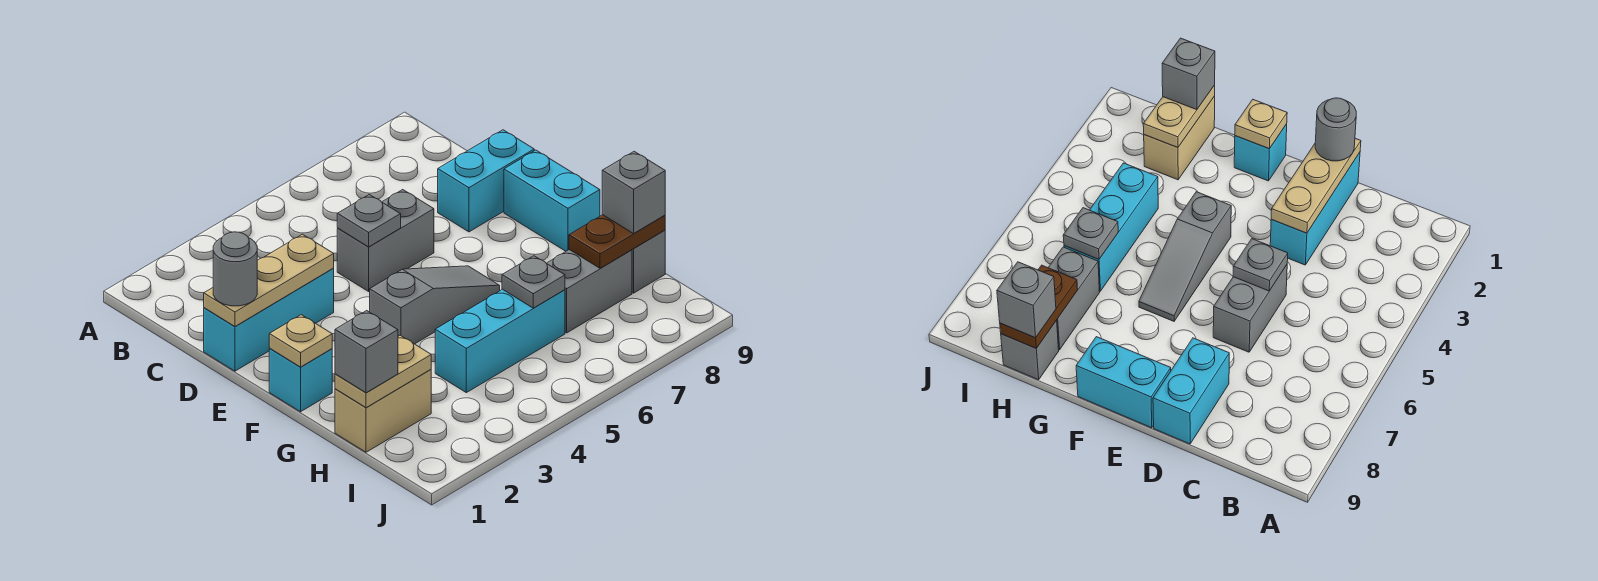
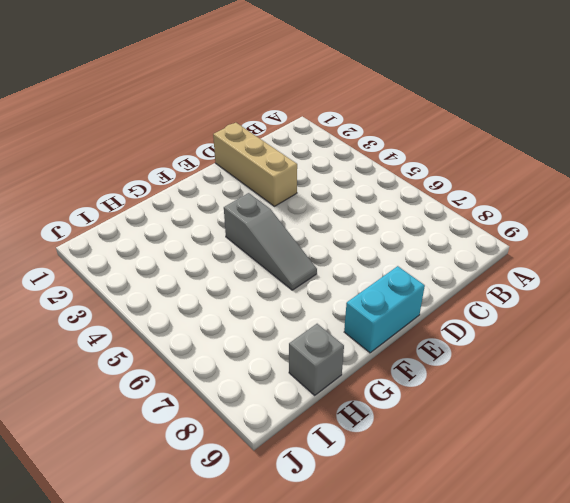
tan brick D1:D3 level 1 -> cyan brick D1:D3 level 1
none -> grey brick D5:D6 level 1
none -> cyan brick D8:D9 level 1
none -> cyan brick F1 level 1

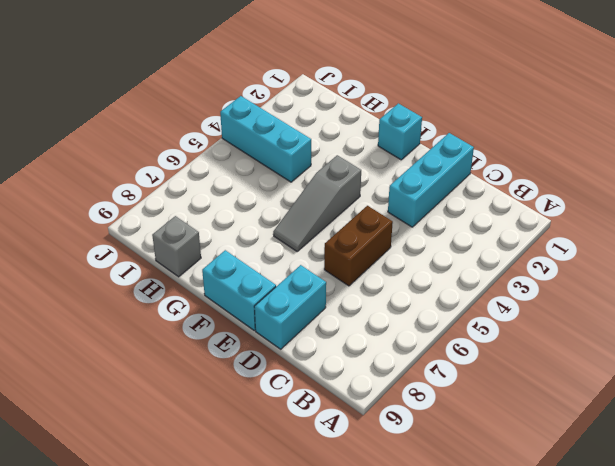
brown brick D5:D6 level 1 -> grey brick D5:D6 level 1
cyan brick H4:J4 level 1 -> cyan brick H4:H6 level 1
none -> tan brick H1:H2 level 1
none -> grey brick H7:H8 level 1
none -> tan plate D1:D3 level 2

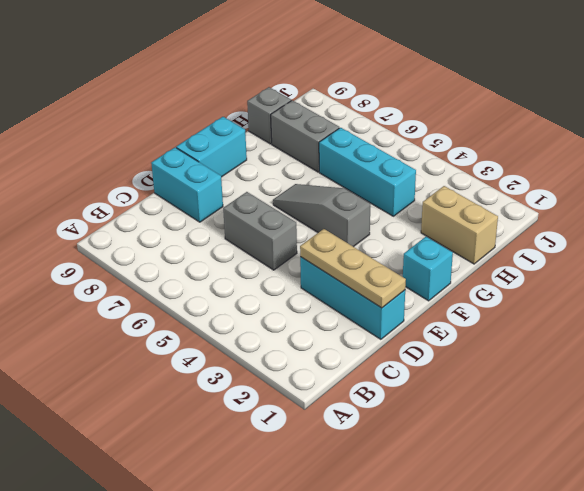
none -> grey plate D5 level 2
none -> tan plate F1 level 2
none -> tan plate H1:H2 level 2

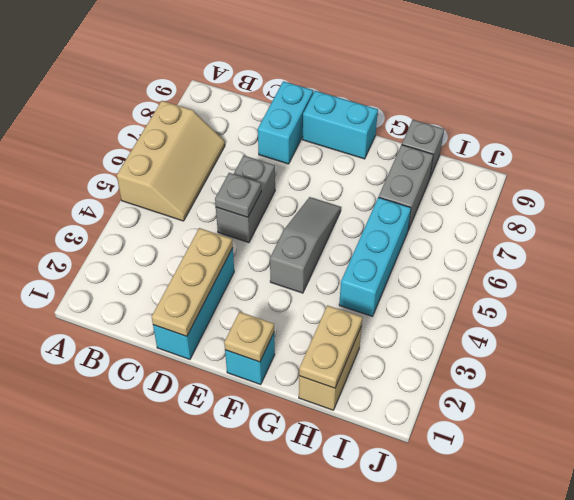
tan slope A5:B7 level 1 top A -> none
none -> grey plate H6 level 2
none -> brown plate H8:H9 level 2
none -> grey round brick D1 level 3

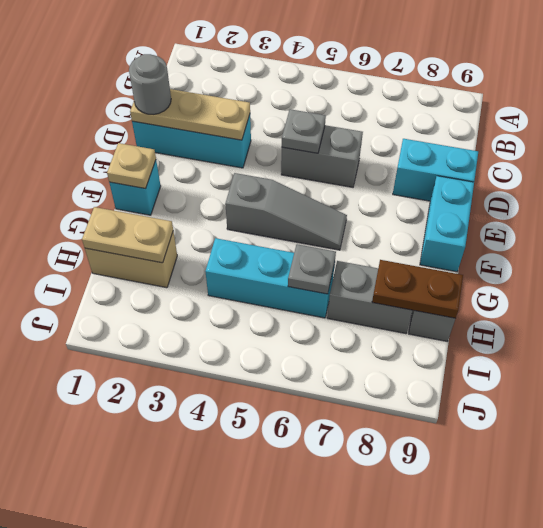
none -> grey brick H1 level 3
none -> grey brick H9 level 3

